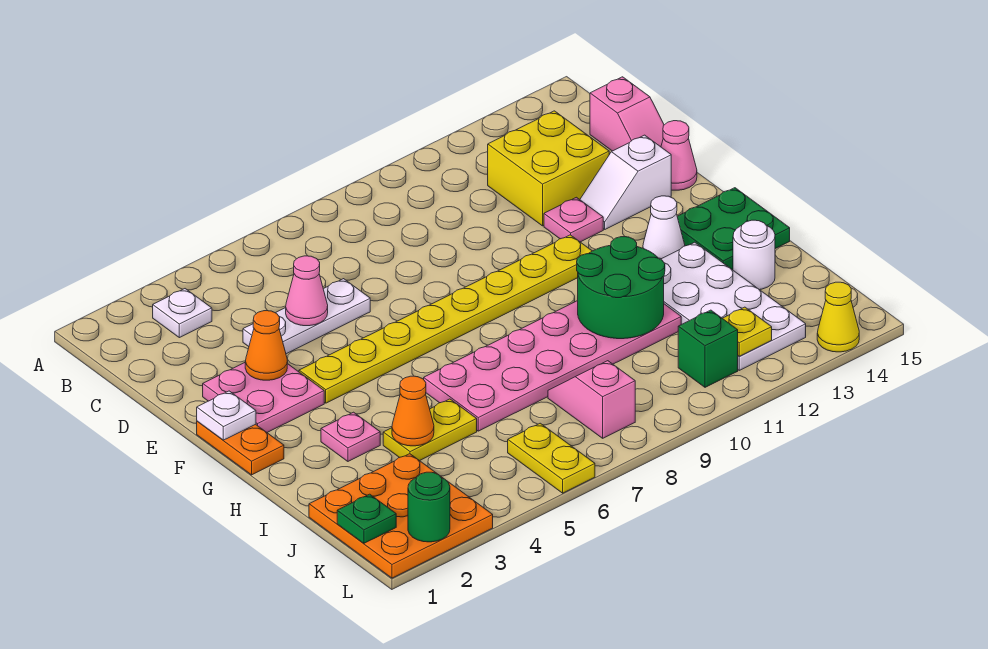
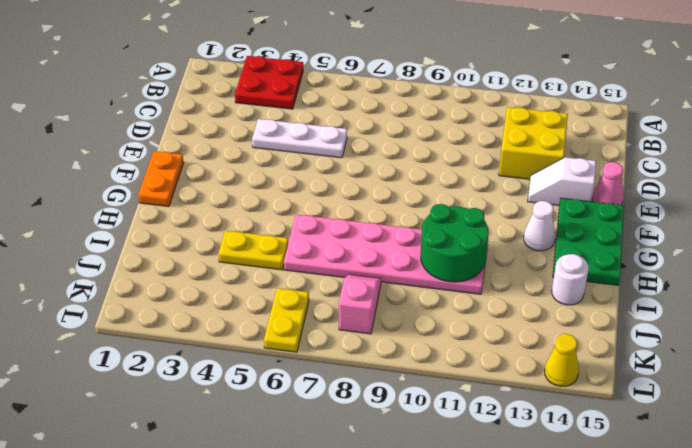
red plate A3:B4 level 1 -> white plate B3 level 1
green plate F14:H15 level 1 -> green plate G14:H15 level 1
none -> pink slope C15:D15 level 1 top C
none -> pink plate E2:F3 level 1
none -> pink plate E12 level 1
none -> yellow plate F4:F11 level 1

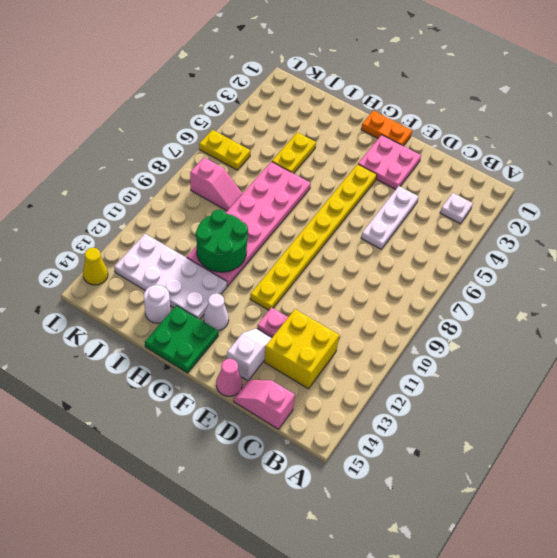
none -> pink plate H3 level 1
none -> orange plate J1:L3 level 1
none -> green brick K11 level 1
none -> pink cone D5 level 2

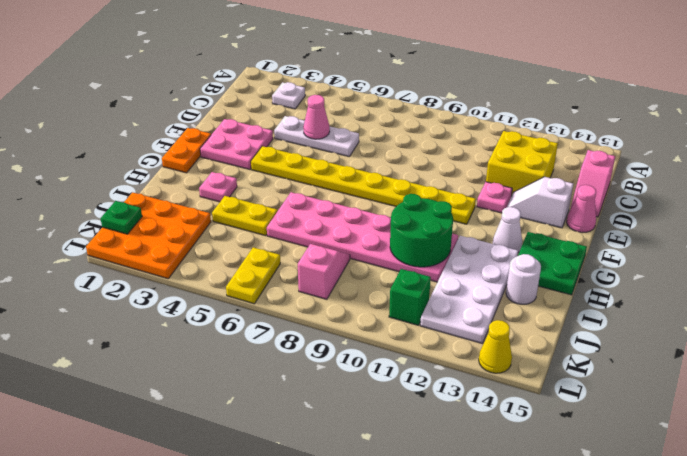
none -> orange cone E3 level 2
none -> white plate F1 level 2
none -> orange cone I4 level 2
none -> yellow plate K12 level 2

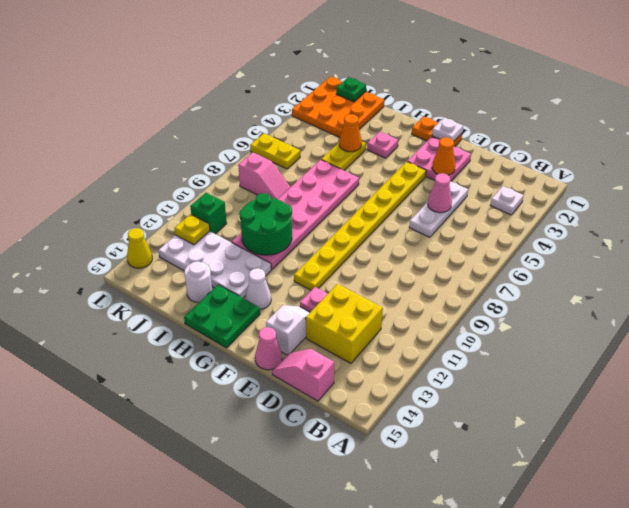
none -> green round brick L2 level 2

